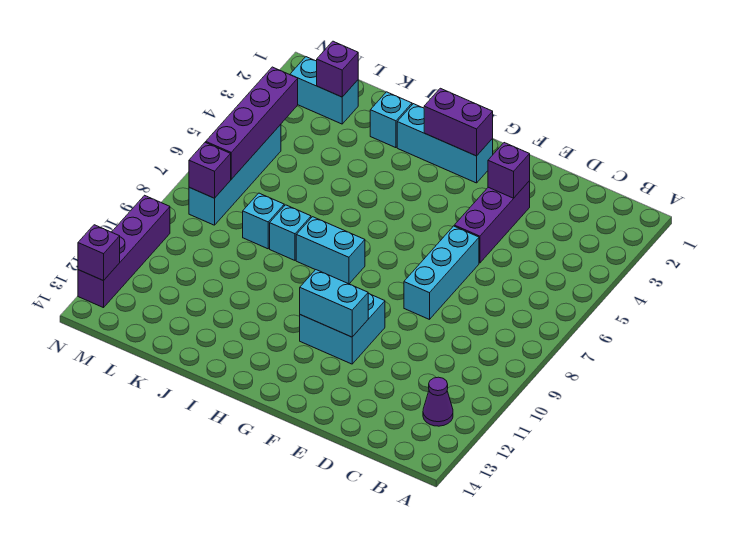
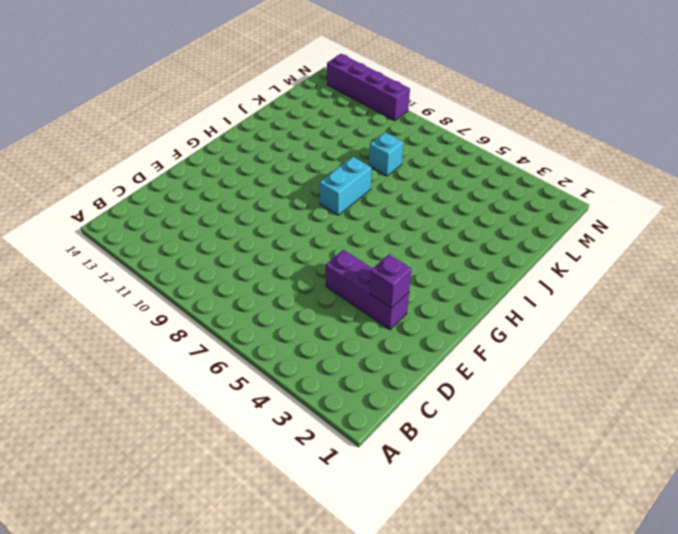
none -> purple cone B12 level 1
none -> cyan brick E6:E8 level 1
none -> cyan brick F10:G11 level 1

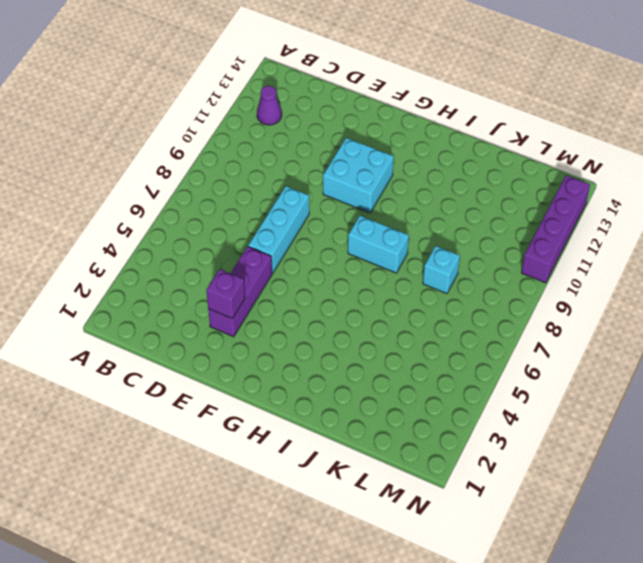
none -> cyan brick G2:I2 level 1
none -> cyan brick J2 level 1
none -> cyan brick J8 level 1

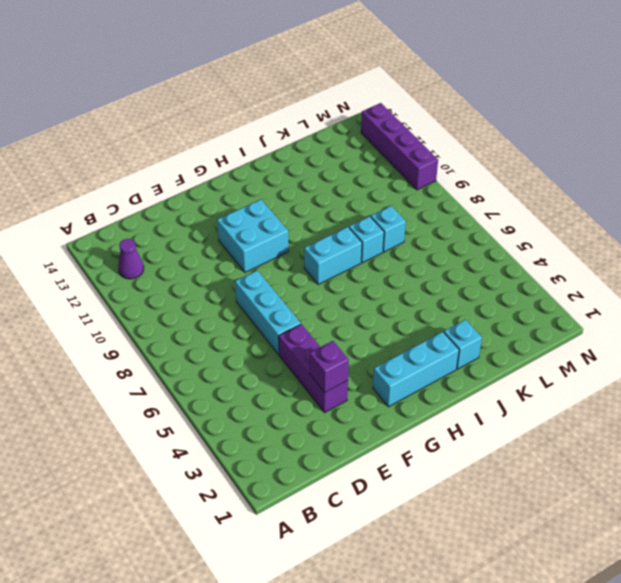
none -> cyan brick L2:M2 level 1
none -> cyan brick M5:M8 level 1
none -> cyan brick F11:G11 level 2

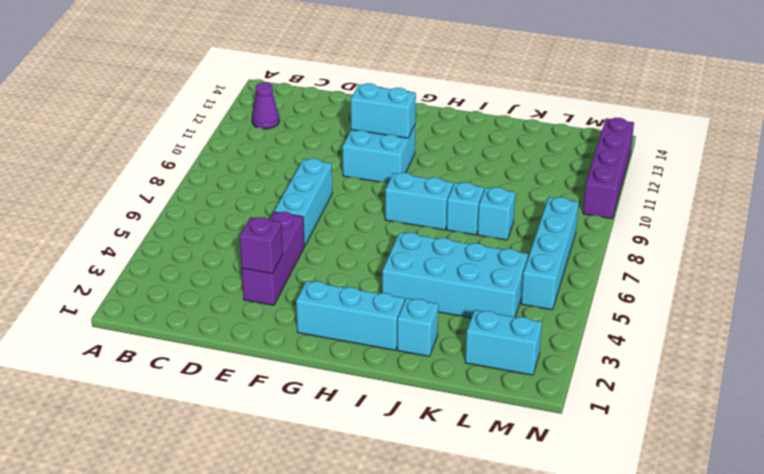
cyan brick I4:L5 level 1 -> none
none -> purple brick G2:H2 level 2
none -> purple brick L2 level 2
none -> purple brick M4:M7 level 2

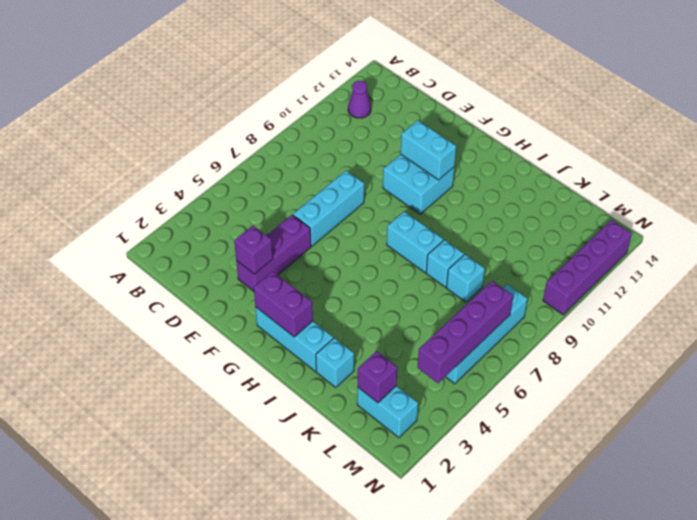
none -> purple brick M8 level 2
none -> purple brick N13 level 2

